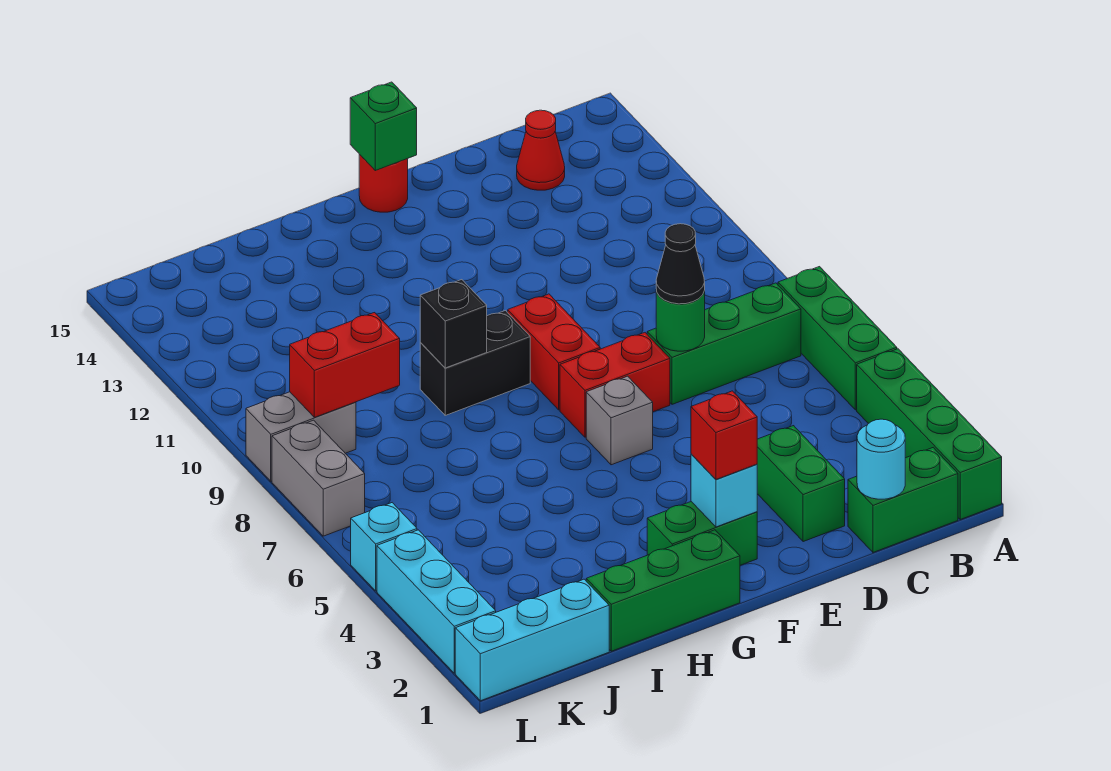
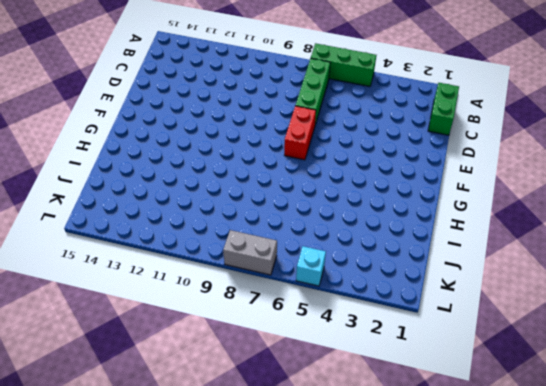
none -> green brick A1:A4 level 1
none -> red cone C14 level 1
none -> green brick D2:D3 level 1

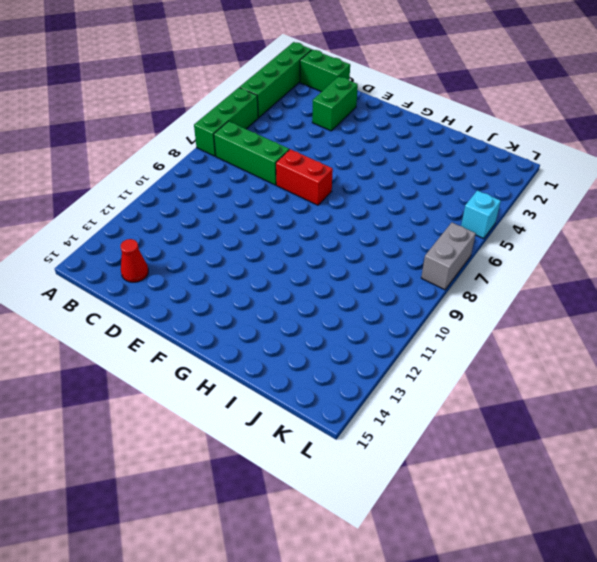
none -> green brick F2:G2 level 1
none -> grey brick F6 level 1
none -> red brick F8:F9 level 1

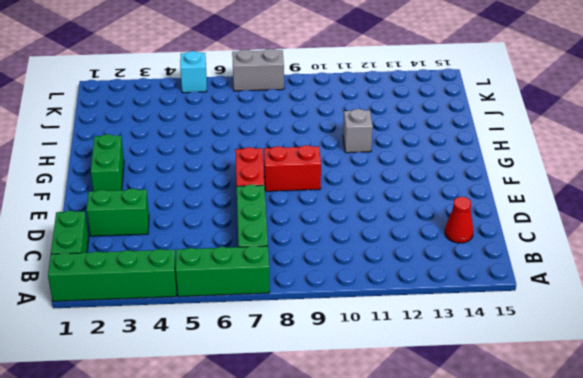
grey brick H11 level 1 -> grey brick F6 level 1
none -> red round brick F15 level 1
none -> green brick G1:I1 level 1
none -> black brick G9:H9 level 1

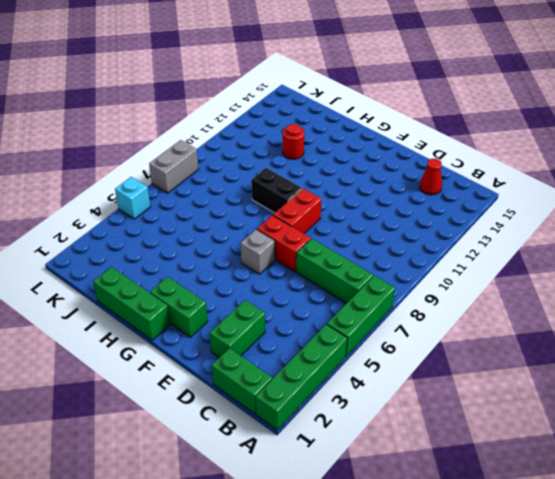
red round brick I12 level 1 -> red round brick F15 level 1
none -> cyan brick J1:L1 level 1
none -> grey brick K9:L9 level 1
none -> cyan brick L2:L4 level 1

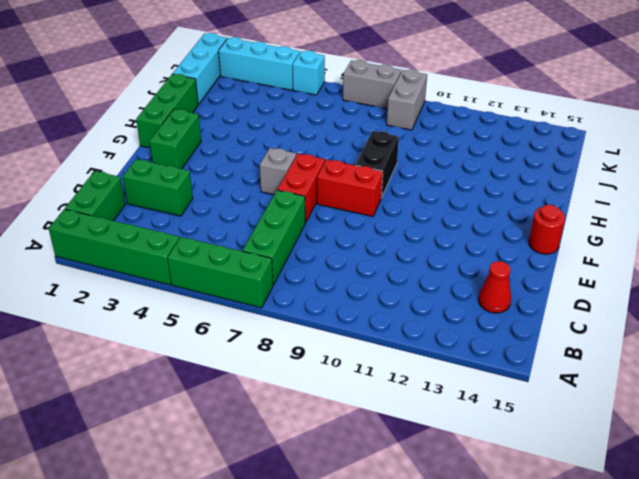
none -> cyan round brick C1 level 2
none -> green round brick D7 level 2
none -> cyan brick F2 level 2

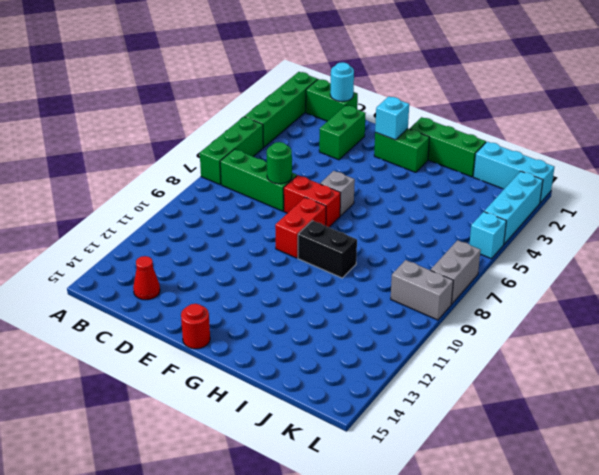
none -> green brick F15 level 2
none -> black brick H9 level 2
none -> red brick J9:K9 level 2

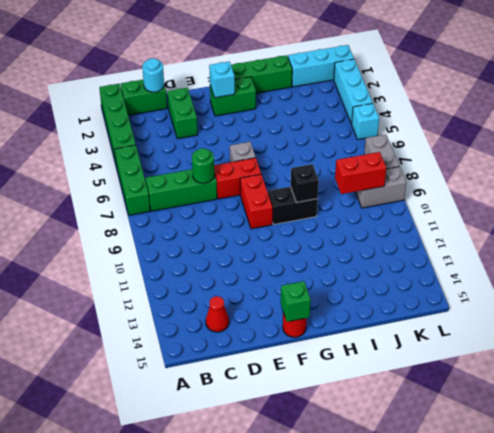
none -> black cone D7 level 3
none -> red brick F2 level 3

